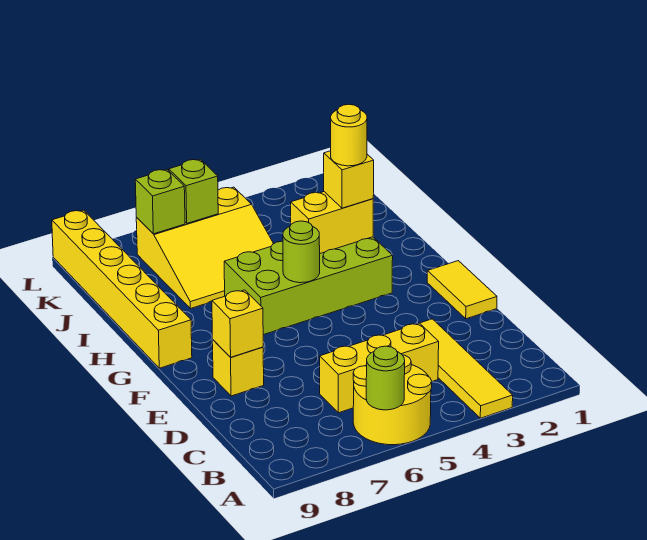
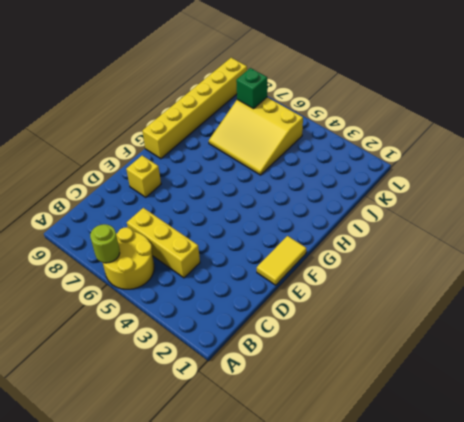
green brick K7 level 2 -> lime brick K7 level 2
none -> yellow tile A3:D3 level 1
none -> lime brick G3:H6 level 1
none -> yellow brick E8 level 2

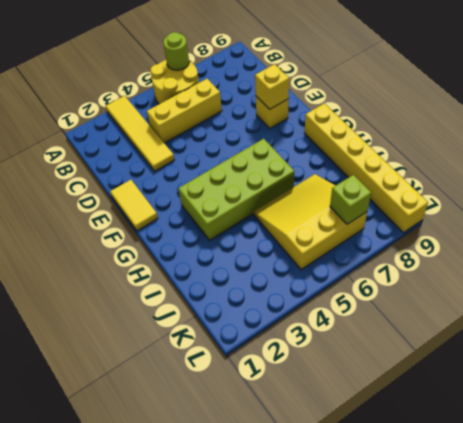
none -> lime round brick G5 level 2
none -> yellow brick H3:H4 level 2
none -> lime brick K6 level 2

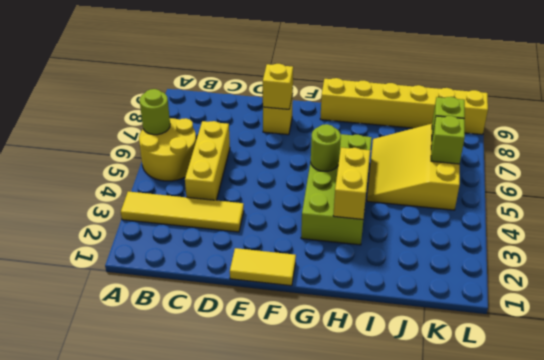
none -> yellow brick H3 level 3
none -> yellow round brick H3 level 4

